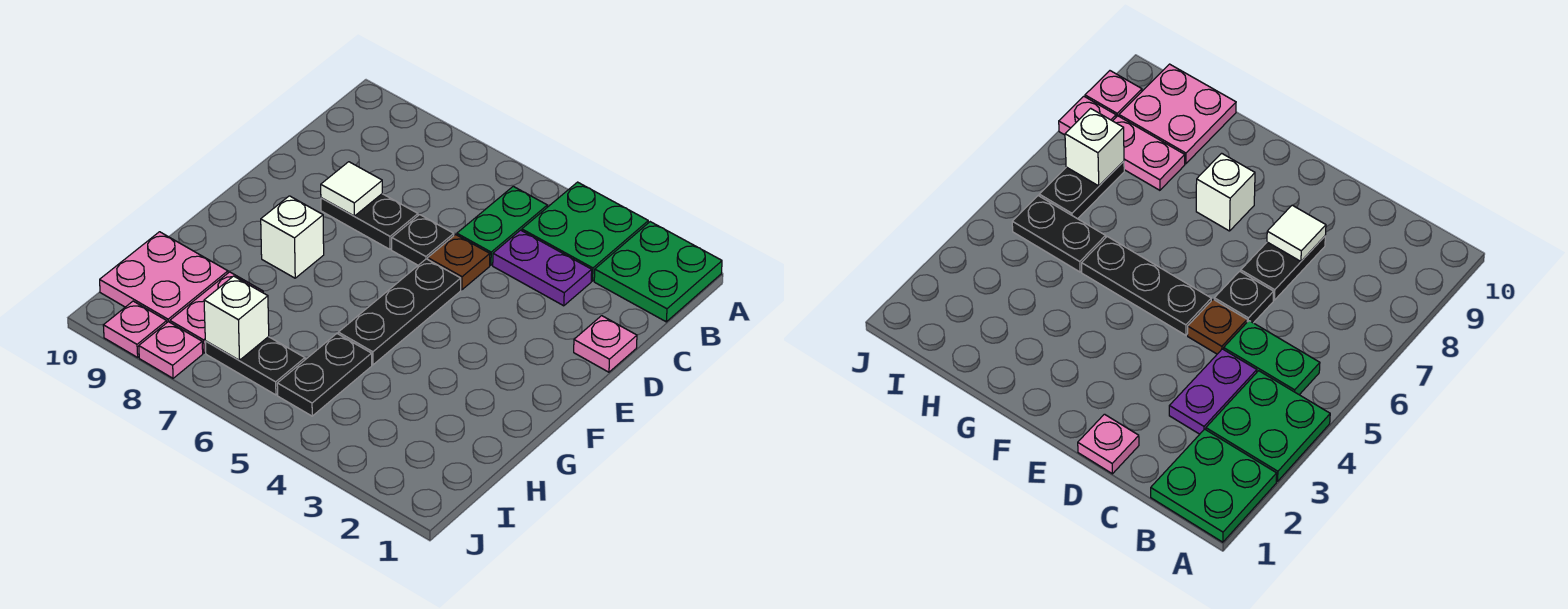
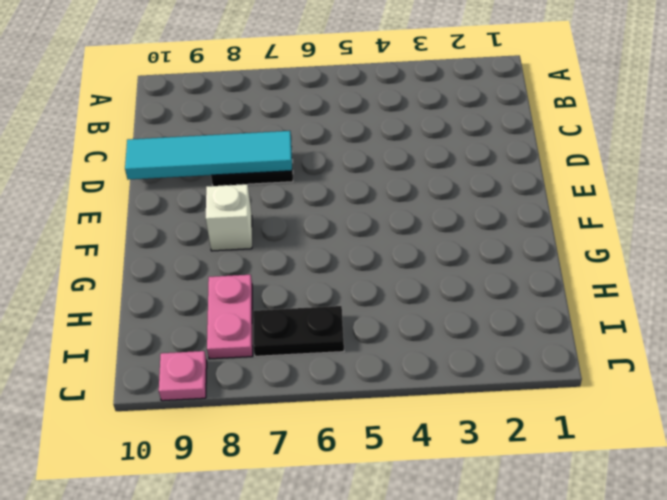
cyan tile D7:D10 level 2 -> white tile D8 level 2
none -> green plate A1:B2 level 1
none -> green plate A3:B4 level 1
none -> green plate B5:C5 level 1

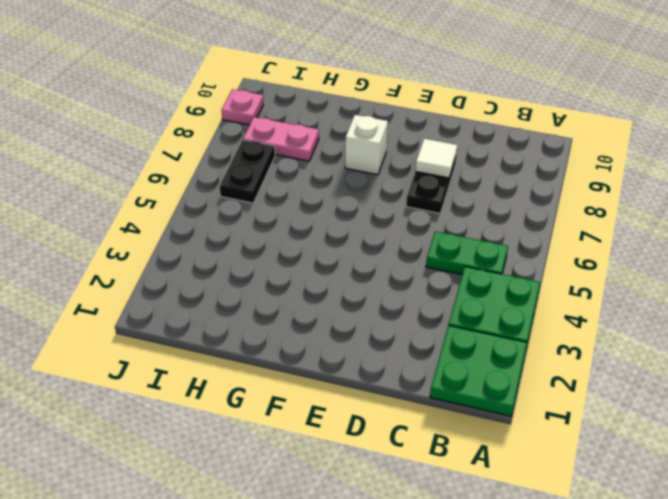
none -> purple plate C3:C4 level 1
none -> pink plate D1 level 1
none -> brown plate D5 level 1

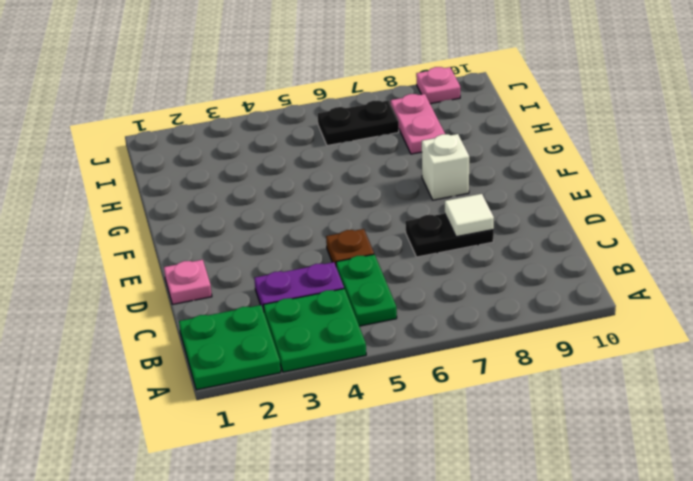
none -> black plate D6 level 1
none -> black plate E5:G5 level 1
none -> black plate H5:I5 level 1

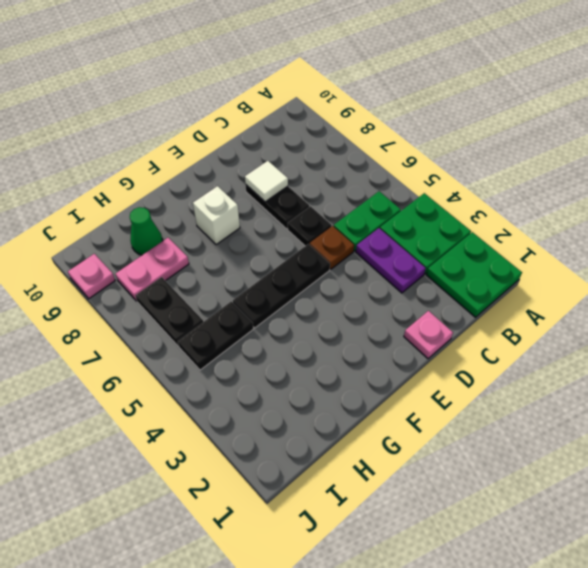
green cone H9 level 1 -> pink plate H9:I10 level 1
none -> pink plate J8 level 1
none -> white brick I7 level 2

